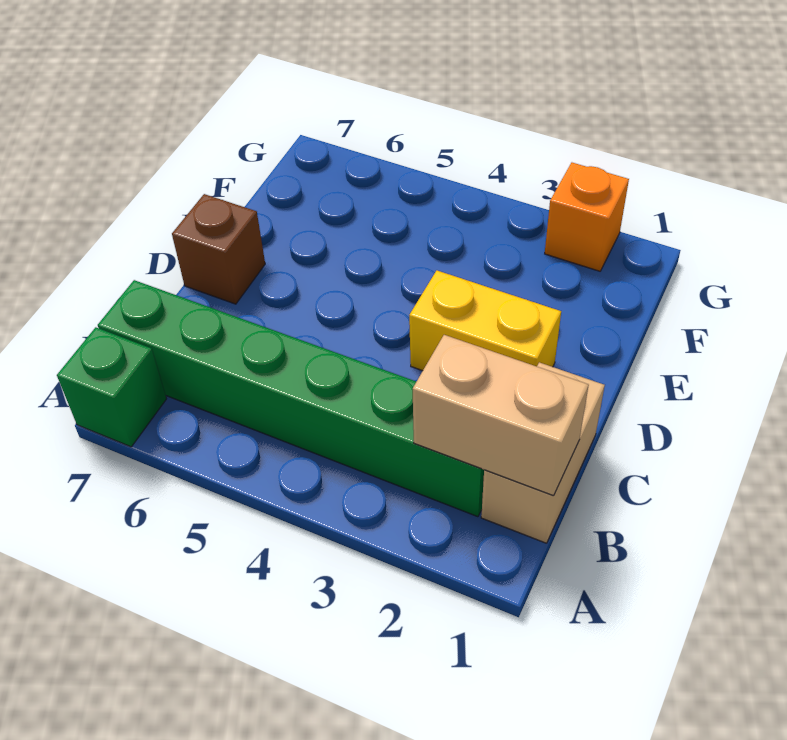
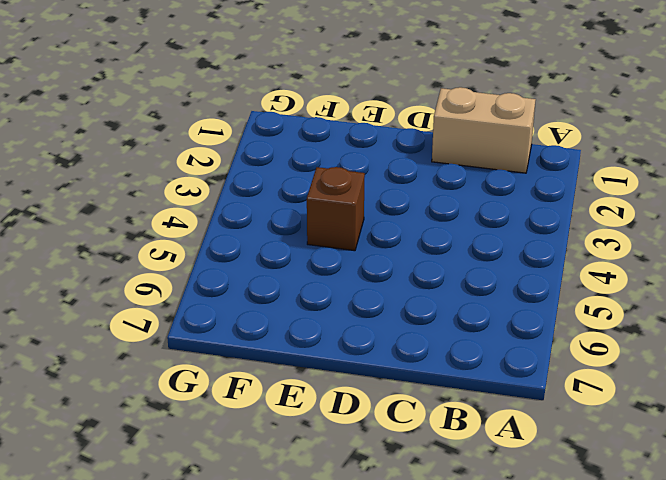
brown brick E4 level 1 -> brown brick D7 level 1
none -> green brick A7 level 1
none -> green brick B2:B7 level 1

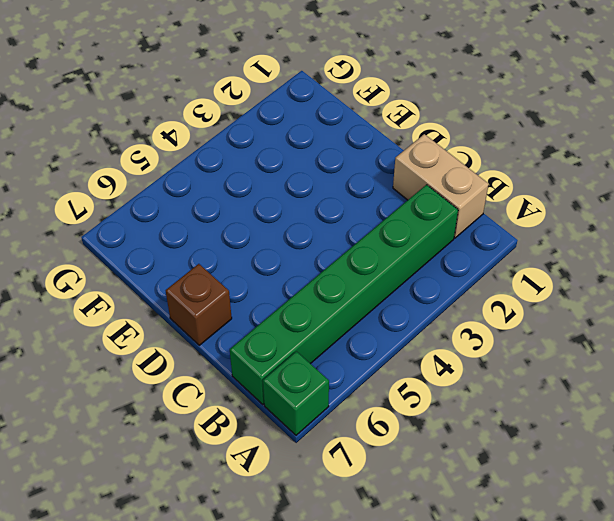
none -> yellow brick D2:D3 level 1
none -> orange brick G2 level 1

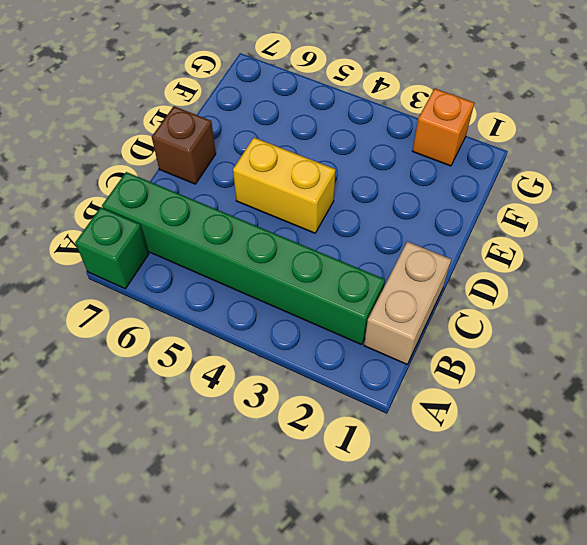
yellow brick D4:D5 level 1 -> yellow brick D2:D3 level 1
none -> tan brick B1:B2 level 2

